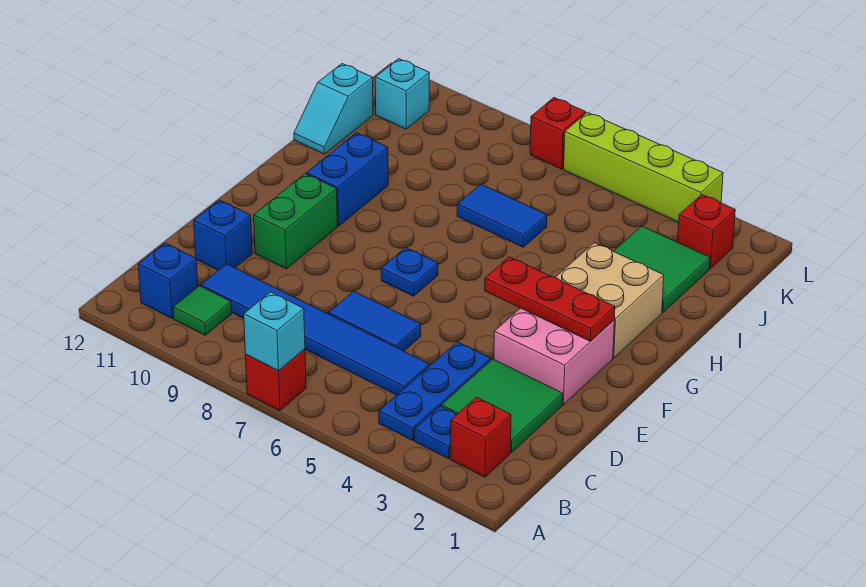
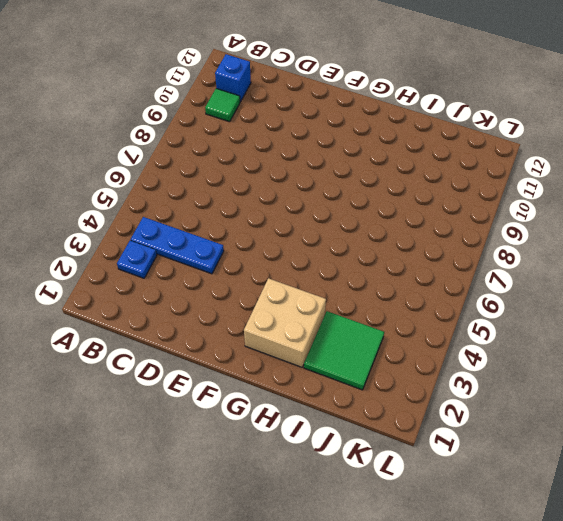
none -> red brick A7 level 1
none -> red brick B2 level 1
none -> green tile C2:D3 level 1

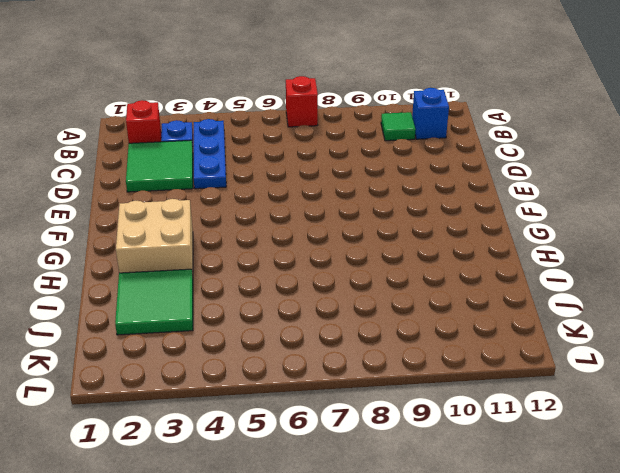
none -> blue tile C5:C10 level 1
none -> blue tile D6:D7 level 1
none -> blue brick D11 level 1

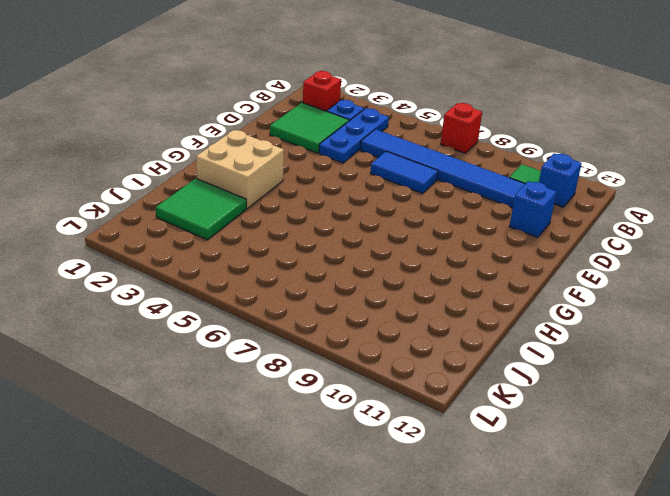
none -> pink brick E2:F3 level 1
none -> green brick E10:F10 level 1
none -> blue plate F7 level 1

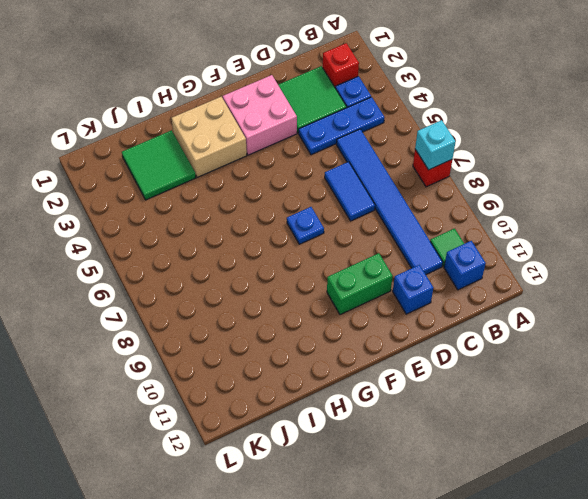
none -> blue brick G10:H10 level 1
none -> blue tile I6:I7 level 1
none -> cyan slope I12:J12 level 1 top J

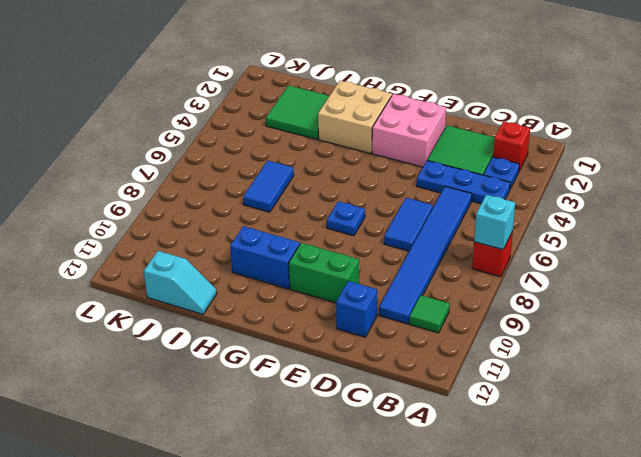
none -> blue brick B11 level 1
none -> red brick K2 level 1
none -> cyan brick K11 level 1

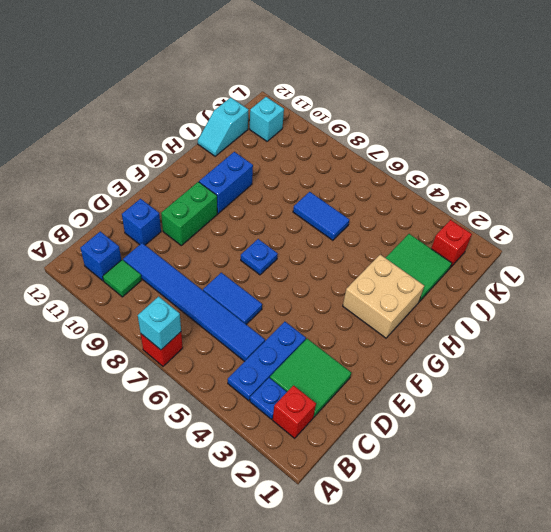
none -> pink brick E2:F3 level 1
none -> lime brick L3:L6 level 1
none -> red brick L7 level 1

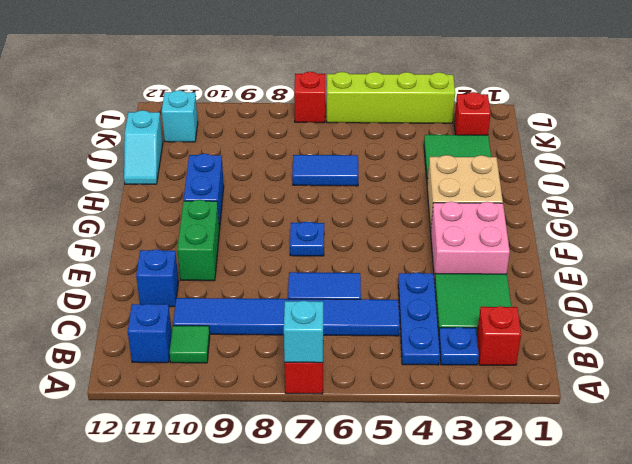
none -> red plate F2:F4 level 2

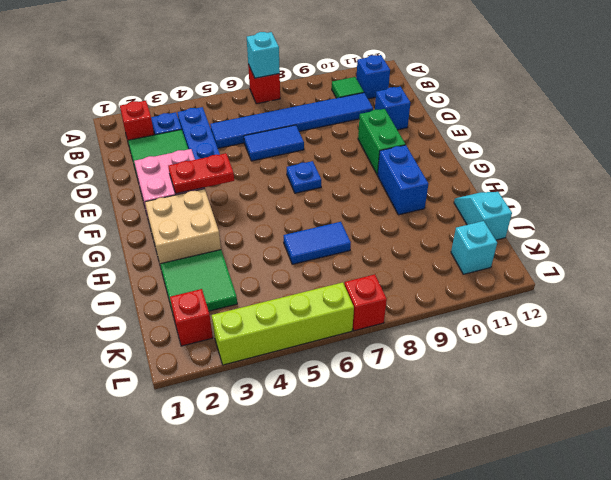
red plate F3:F4 level 2 -> red plate F2:F4 level 2

